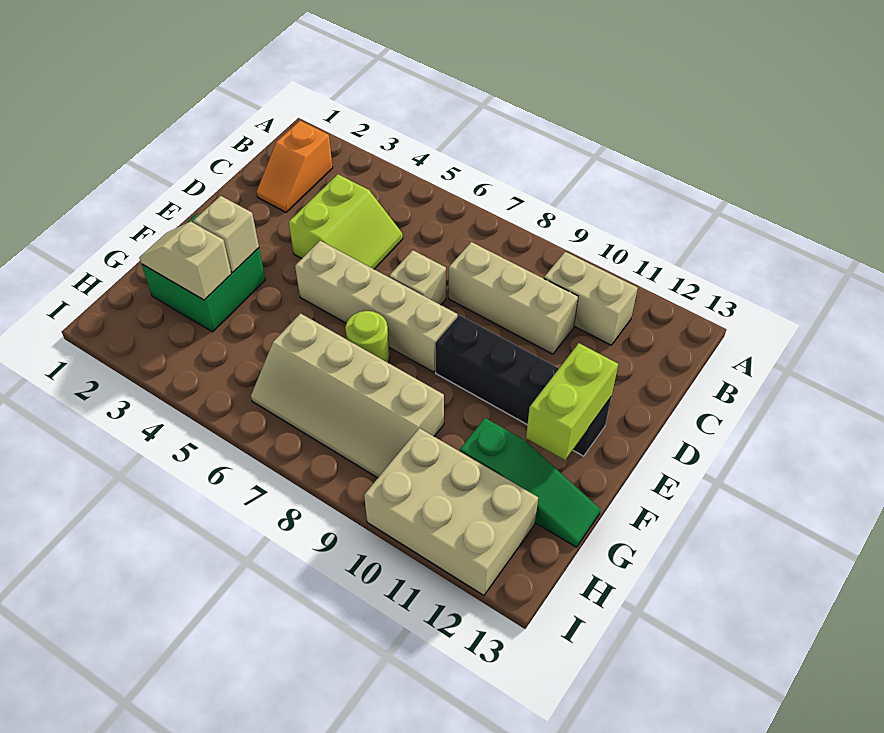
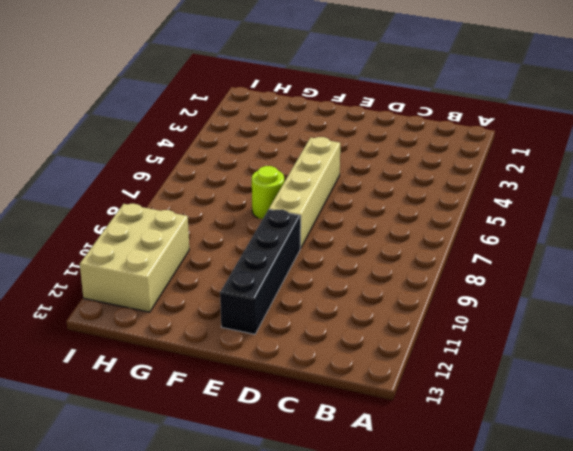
none -> orange slope B2:C2 level 1 top B
none -> tan brick B10:B11 level 1
none -> lime slope C4:D5 level 1 top 4

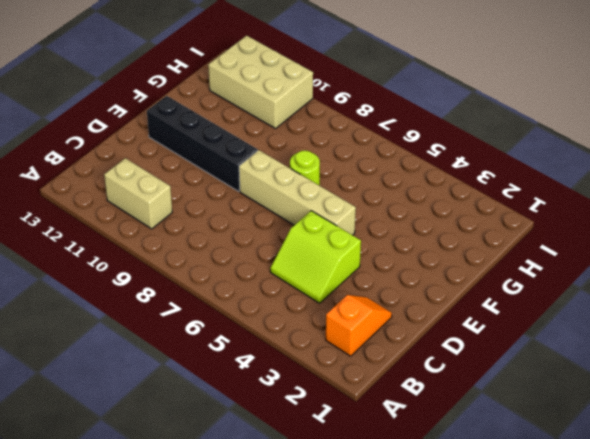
lime slope C4:D5 level 1 top D -> lime slope C4:D5 level 1 top 4
none -> tan brick C8:C10 level 1
none -> tan brick D7 level 1
none -> green brick F2:G3 level 1

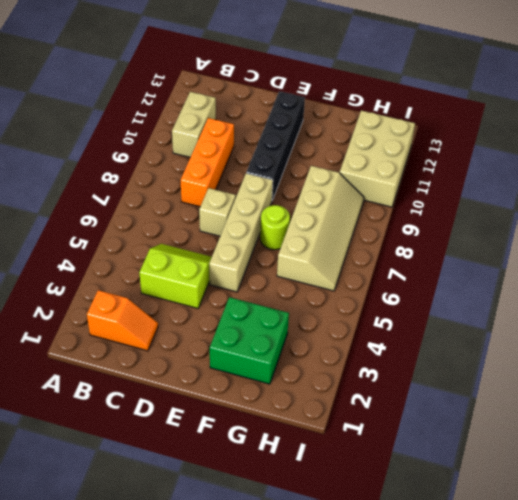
orange brick C8:C10 level 1 -> tan brick C8:C10 level 1
none -> green slope G11:G13 level 1 top 11
none -> lime brick E12:F12 level 2
none -> tan brick F3 level 2

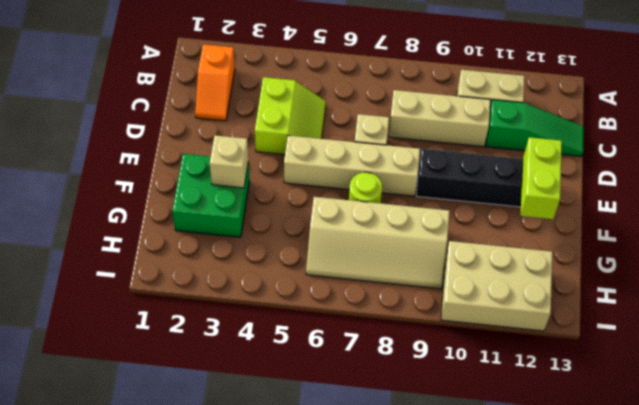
green slope C11:C13 level 1 top 11 -> green slope G11:G13 level 1 top 11
none -> tan slope G2:G3 level 2 top 3

